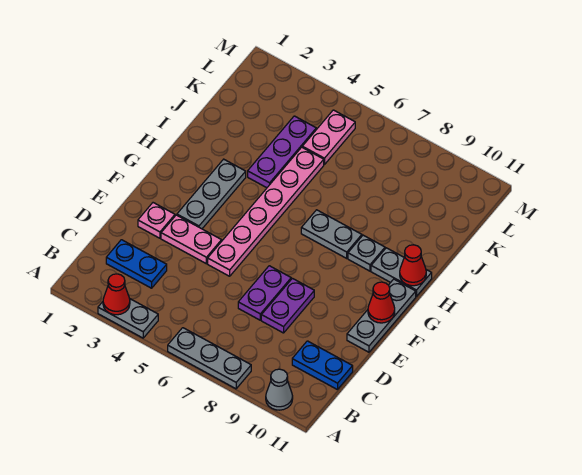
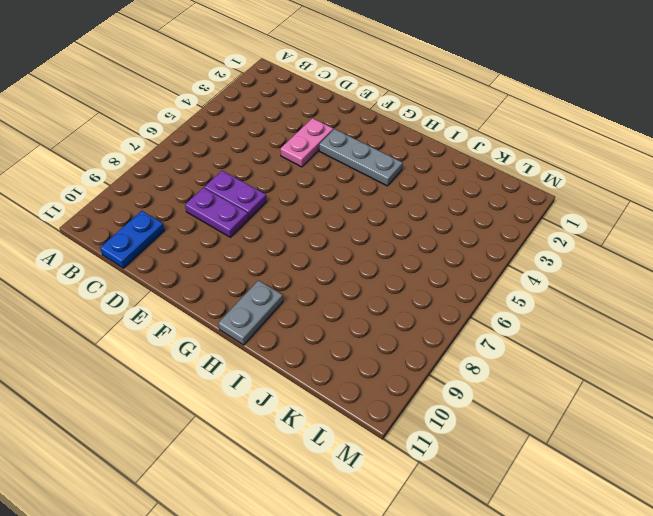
none -> grey plate A3:A4 level 1
none -> grey plate A6:A8 level 1
none -> grey cone A10 level 1

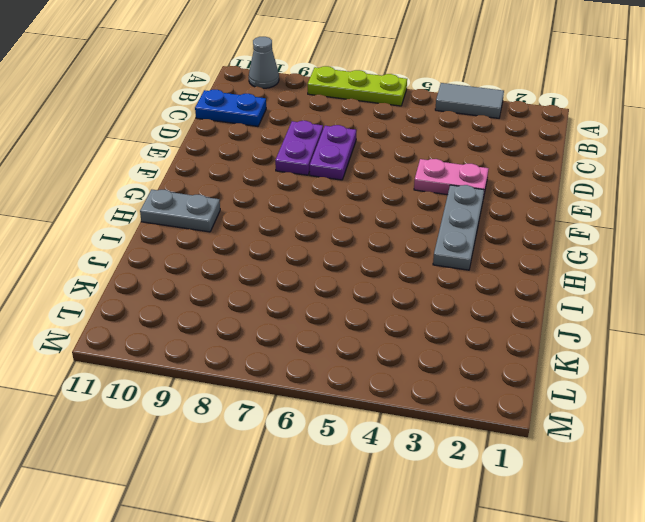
grey tile A3:A4 level 1 -> grey plate A3:A4 level 1
lime plate A6:A8 level 1 -> grey plate A6:A8 level 1
none -> blue plate C2:C3 level 1
none -> pink plate E2 level 1
none -> pink plate E5:J5 level 1

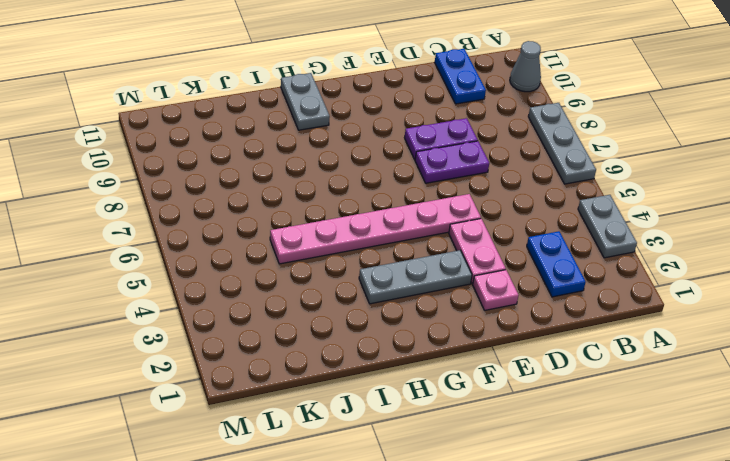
none -> grey plate E11:G11 level 1
none -> grey plate H7:H8 level 1
none -> grey plate H9 level 1

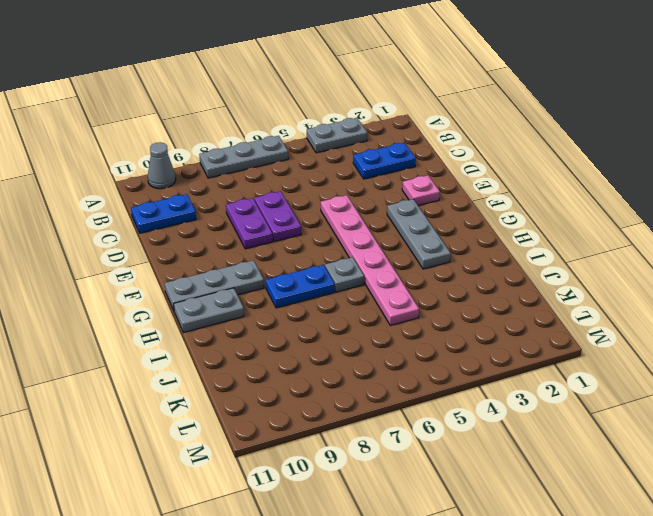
grey plate G9:G11 level 1 -> grey plate E11:G11 level 1
grey plate H6 level 1 -> grey plate H9 level 1
blue plate H7:H8 level 1 -> grey plate H7:H8 level 1
none -> pink plate E3:E4 level 1
none -> purple plate I4:K4 level 1
none -> pink plate K5:L5 level 1

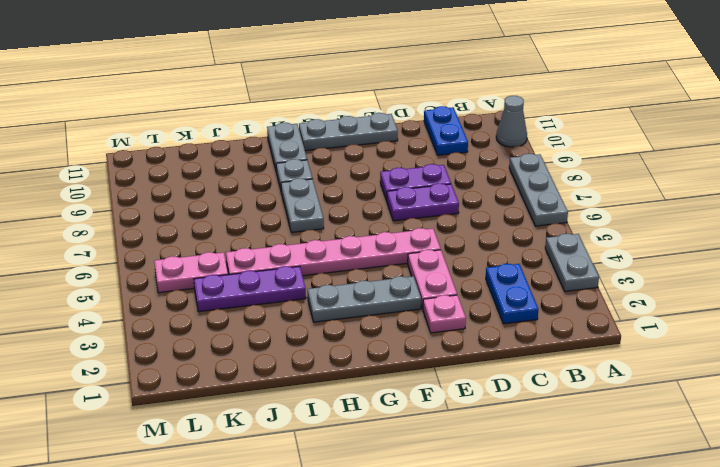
none -> red cone A3 level 2
none -> red cone F11 level 2
none -> red cone H11 level 2

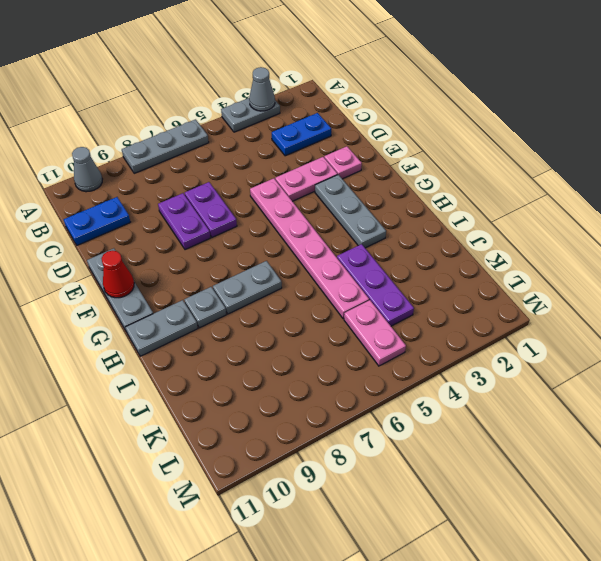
grey cone A3 level 2 -> red cone A3 level 2
none -> red cone H11 level 2

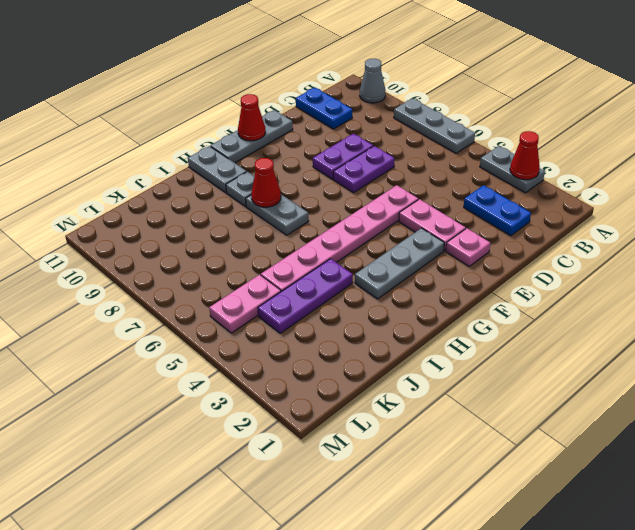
red cone H8 level 2 -> red cone H11 level 2

